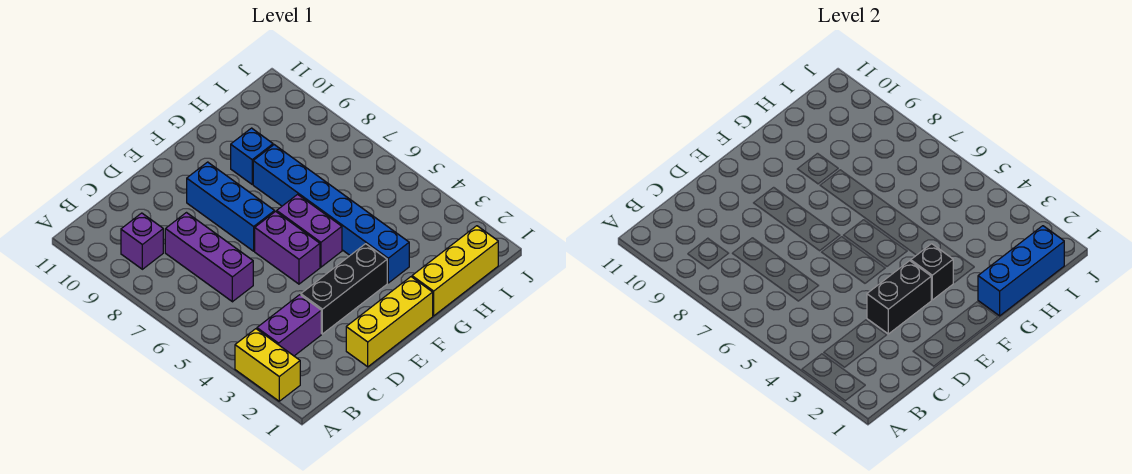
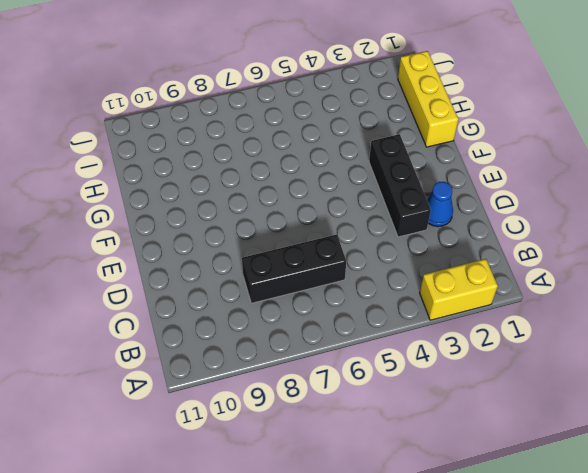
black brick C6:C8 level 1 -> purple brick C6:C8 level 1
blue cone D2 level 1 -> none
none -> purple brick B3:C3 level 1
none -> purple brick B9 level 1
none -> yellow brick D1:F1 level 1

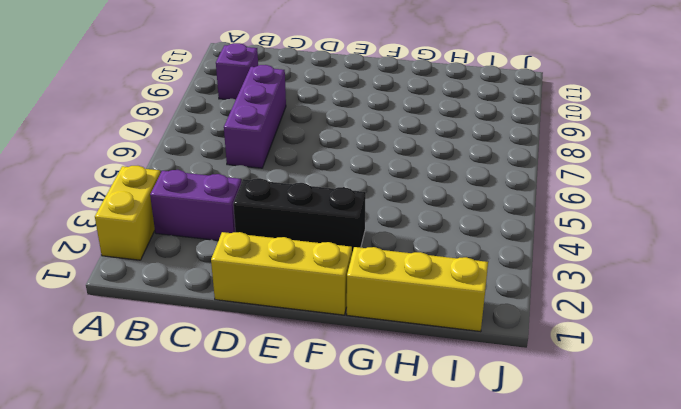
none -> purple brick E5:E6 level 1
none -> blue brick E7:E9 level 1
none -> purple brick F5:F6 level 1

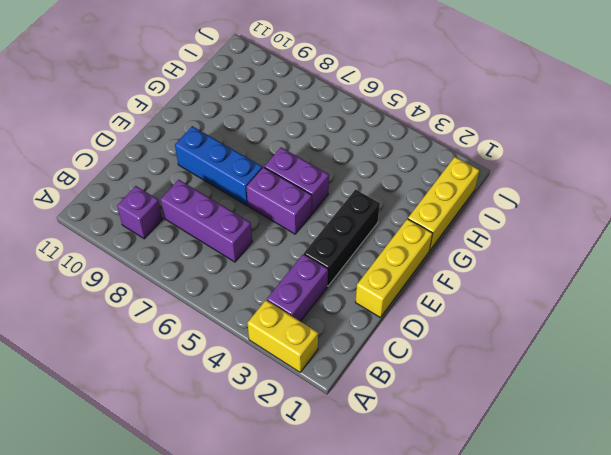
none -> blue brick G3:G8 level 1
none -> blue brick G9 level 1
none -> black brick D3:E3 level 2

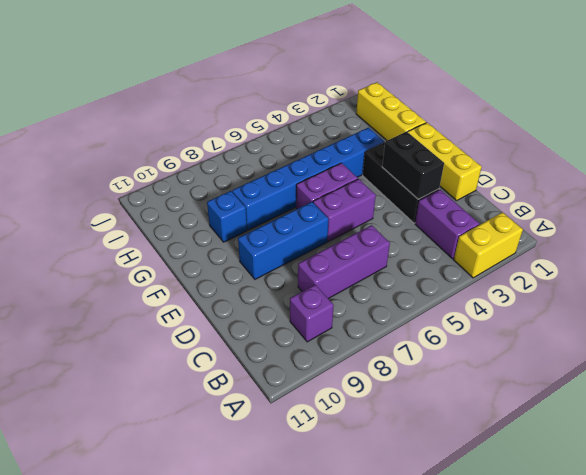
none -> black brick F3 level 2
none -> blue brick G1:I1 level 2

